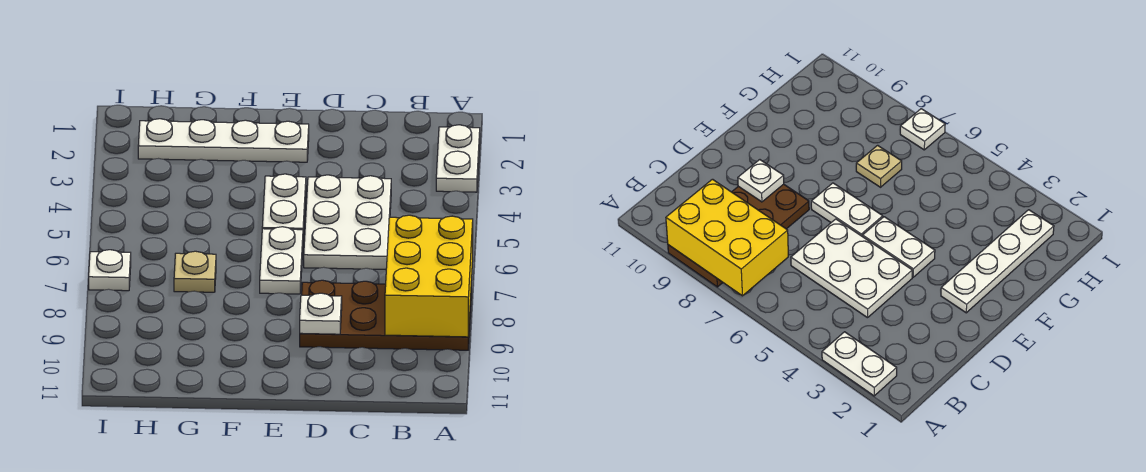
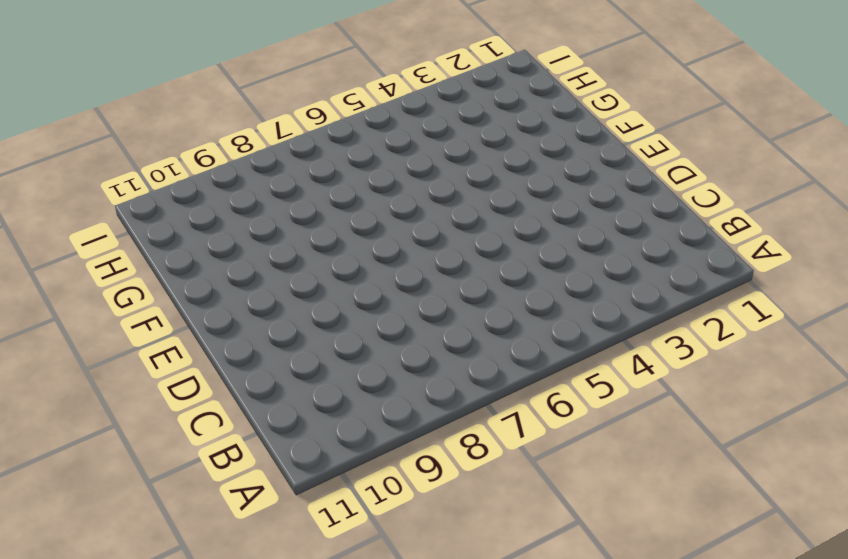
none -> white plate A2:A3 level 1
none -> brown plate A8:D9 level 1

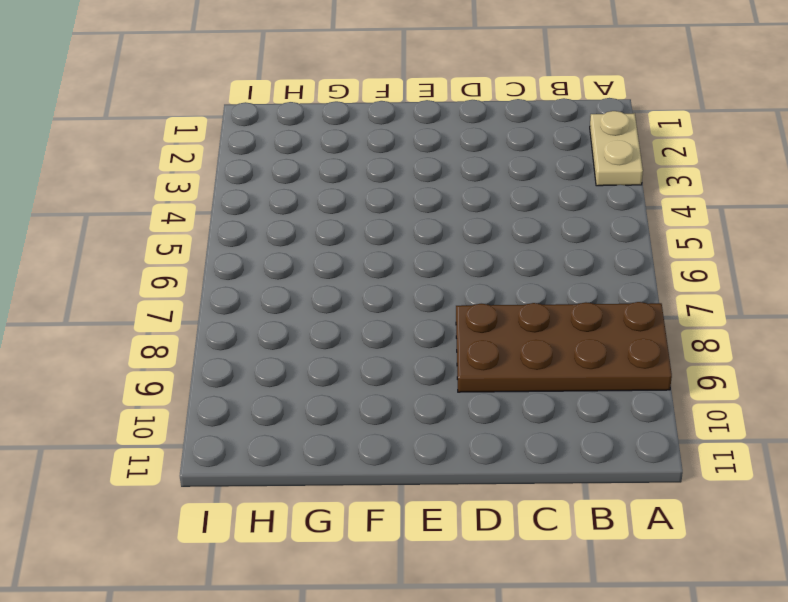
tan plate A2:A3 level 1 -> white plate A2:A3 level 1
none -> white plate C4:D6 level 1
none -> white plate E2:H2 level 1

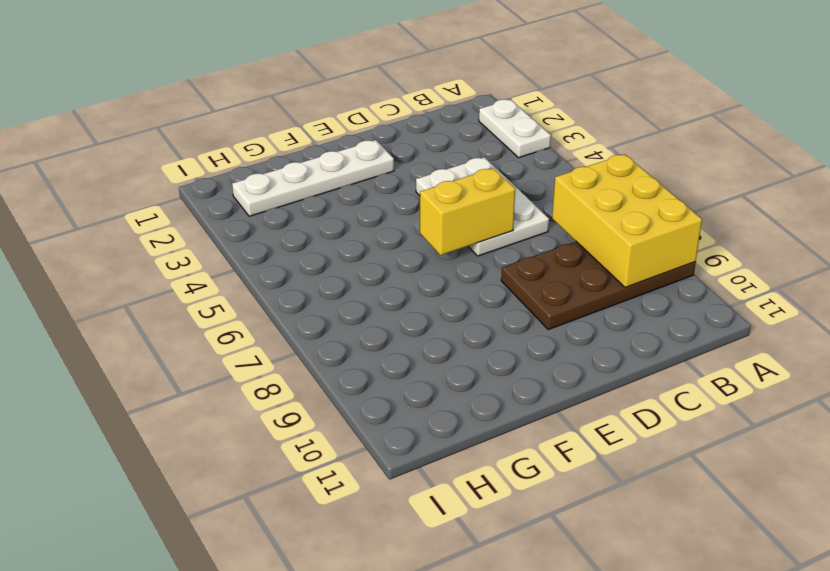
yellow brick D6:E6 level 2 -> none
none -> white plate E4:E5 level 1
none -> white plate E6:E7 level 1

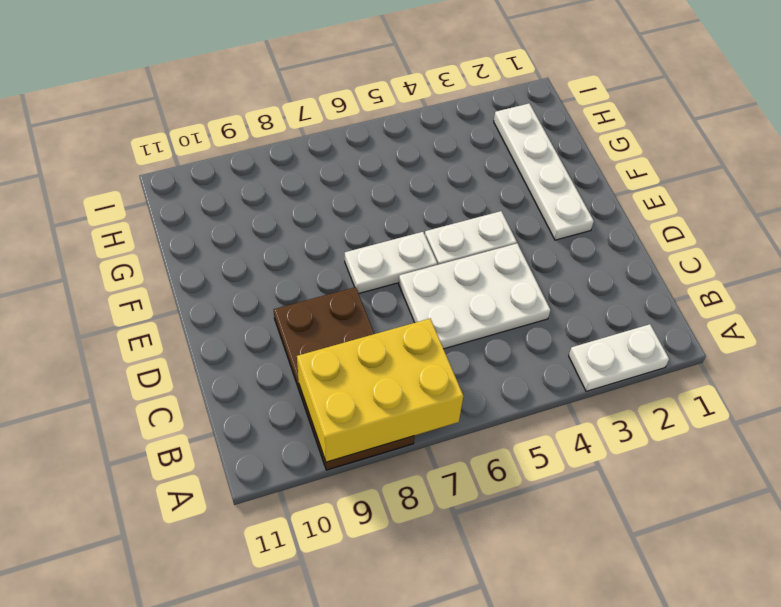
none -> tan plate G7 level 1
none -> white plate I7 level 1

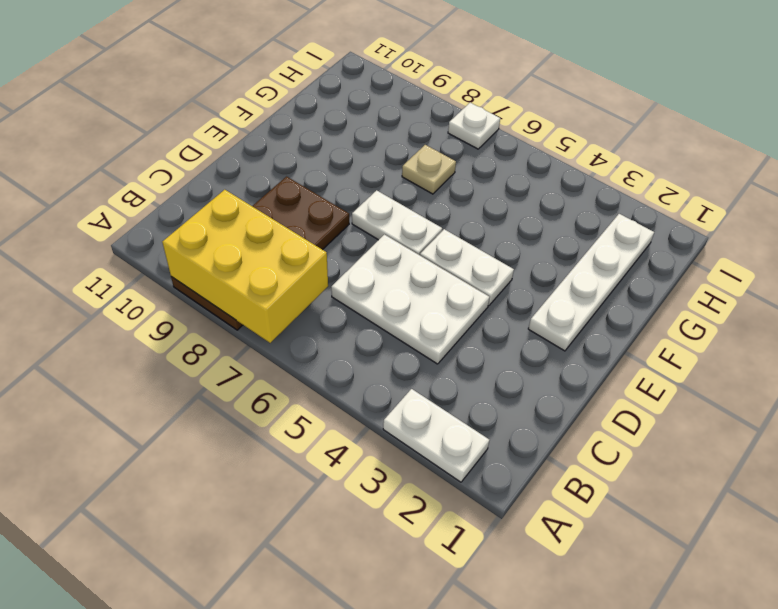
none -> white plate D9 level 2

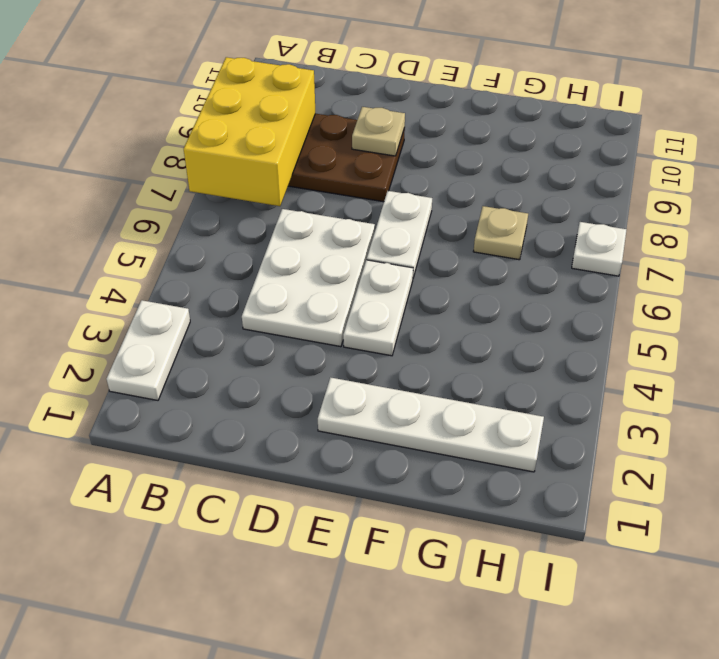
tan plate D9 level 2 -> white plate D9 level 2

